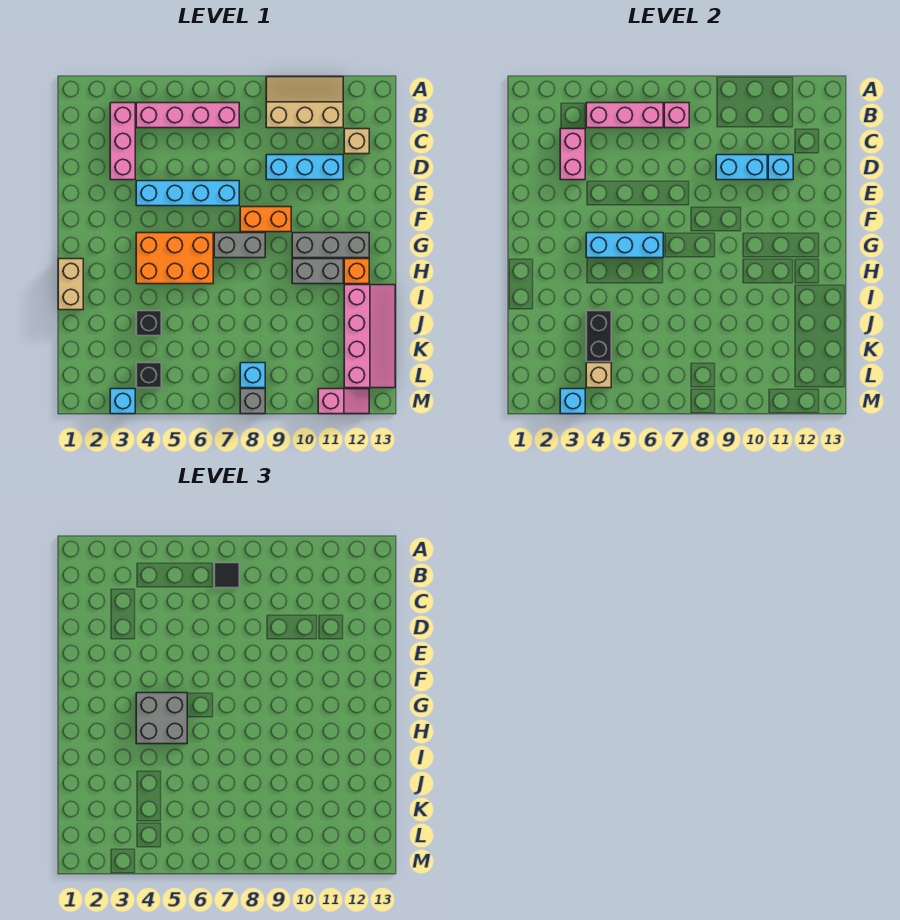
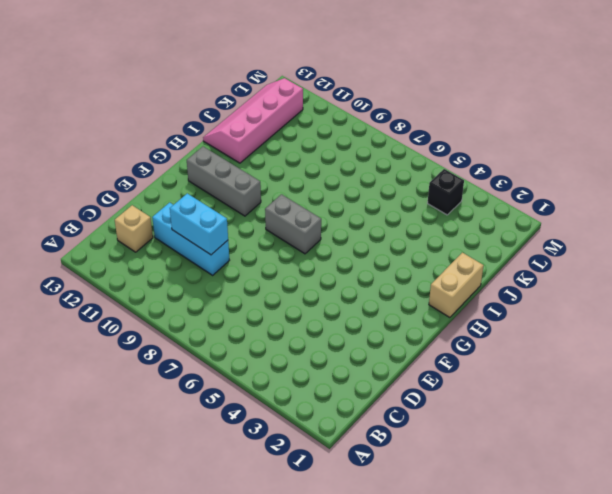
none -> tan slope A9:B11 level 1 top B
none -> pink brick B3:D3 level 1
none -> pink brick B4:B7 level 1
none -> cyan brick E4:E7 level 1

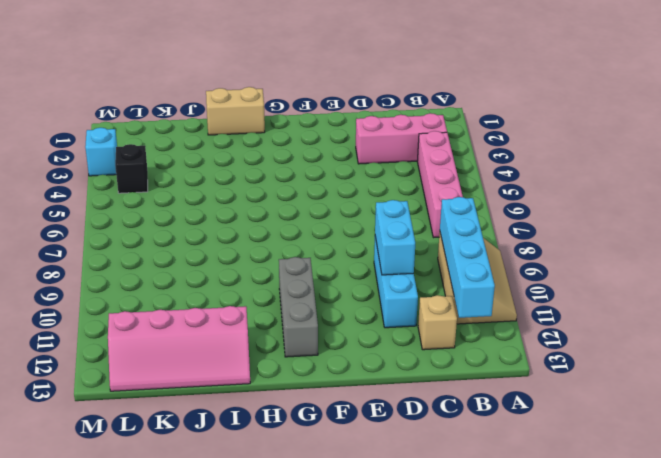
cyan brick B9:B12 level 2 -> cyan brick E4:E7 level 1
none -> orange brick F8:F9 level 1
none -> orange brick G4:H6 level 1
none -> grey brick G7:G8 level 1
none -> grey brick H10:H11 level 1

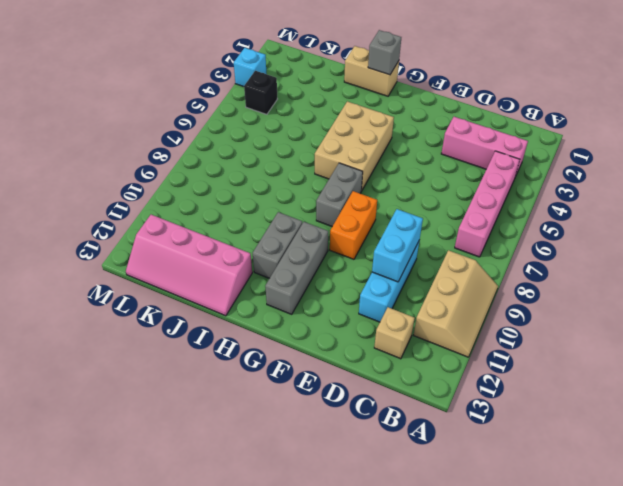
tan brick G4:H6 level 1 -> orange brick G4:H6 level 1
grey brick H1 level 2 -> grey brick M8 level 1
none -> cyan brick E4:E7 level 1
none -> orange brick H12 level 1
none -> black brick J4 level 1
none -> cyan brick L8 level 1

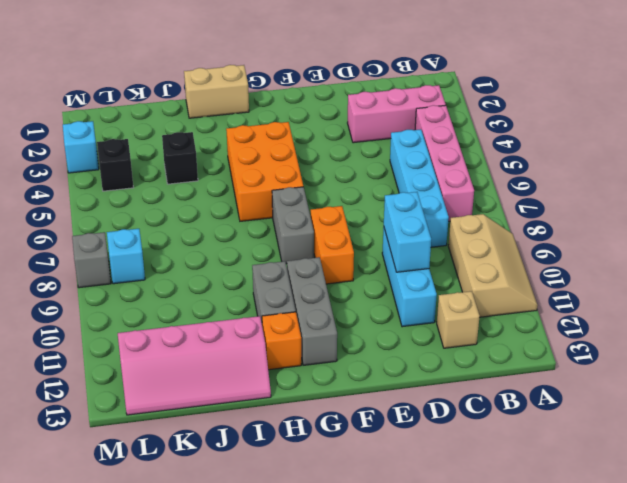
cyan brick C5:C8 level 1 -> cyan brick E4:E7 level 1
none -> pink slope M11:M12 level 1 top 11
none -> pink brick B4:B6 level 2
none -> pink brick B7 level 2
none -> pink brick C3:D3 level 2

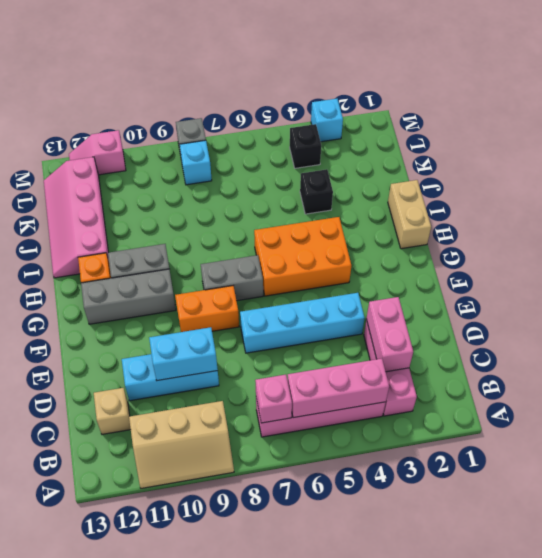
none -> cyan brick D11 level 2
none -> cyan brick G4:G6 level 2
none -> black brick J4:K4 level 2
none -> tan brick L4 level 2

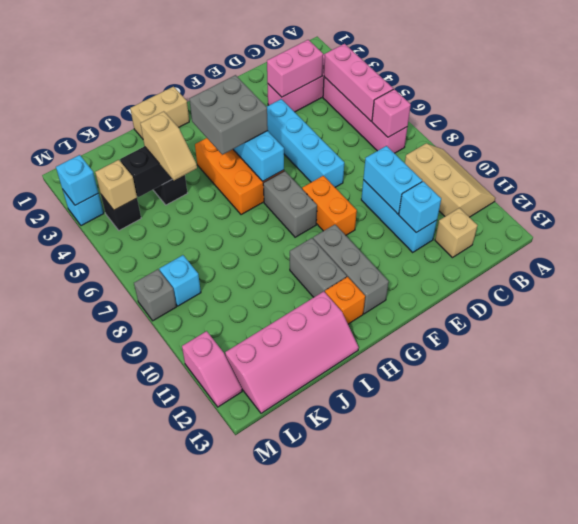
tan slope J4:J5 level 3 top 4 -> none
none -> black tile B7 level 3

